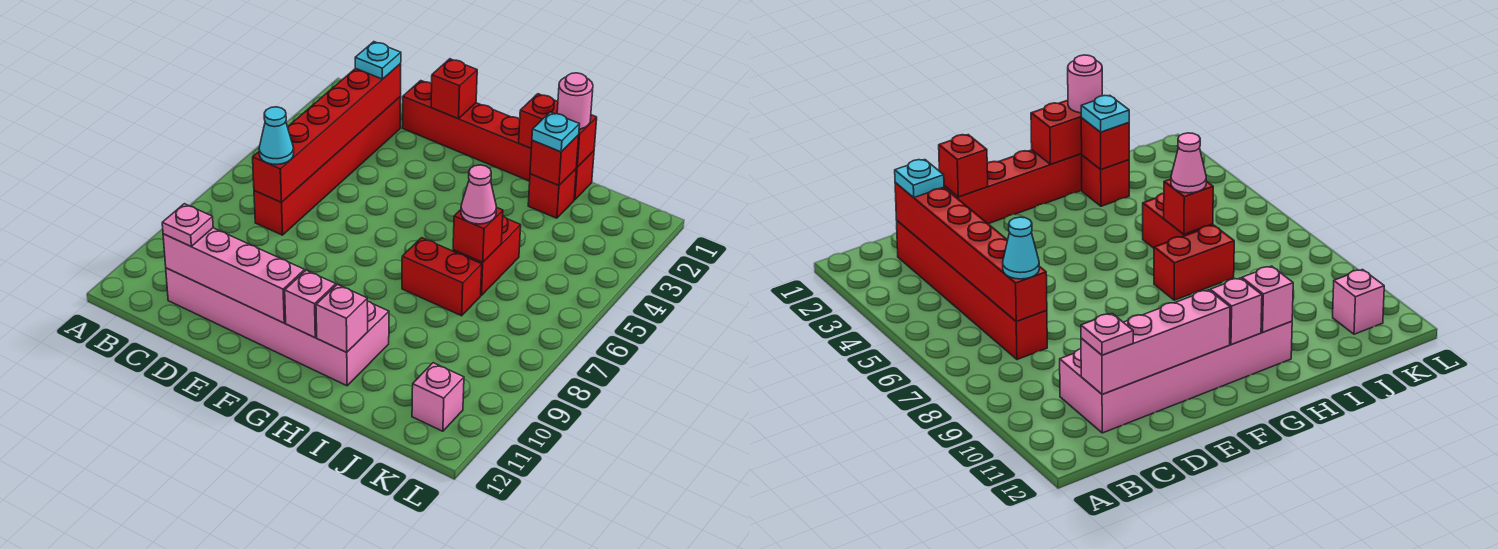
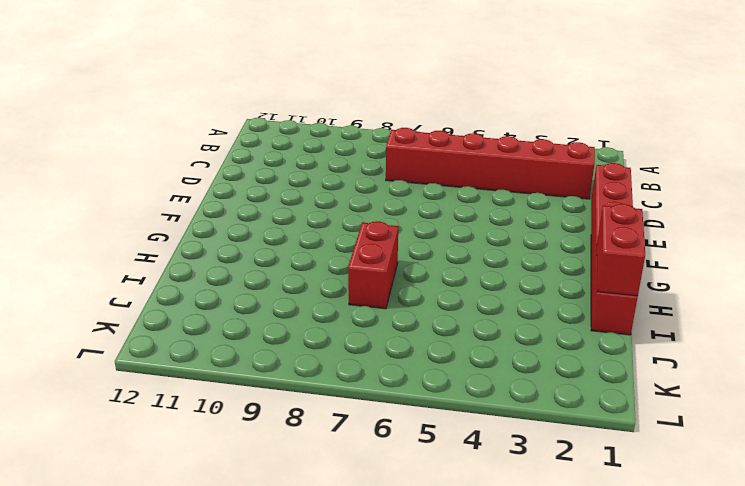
none -> pink brick C10:H11 level 1
none -> red brick I2 level 1
none -> red brick I5:I6 level 1

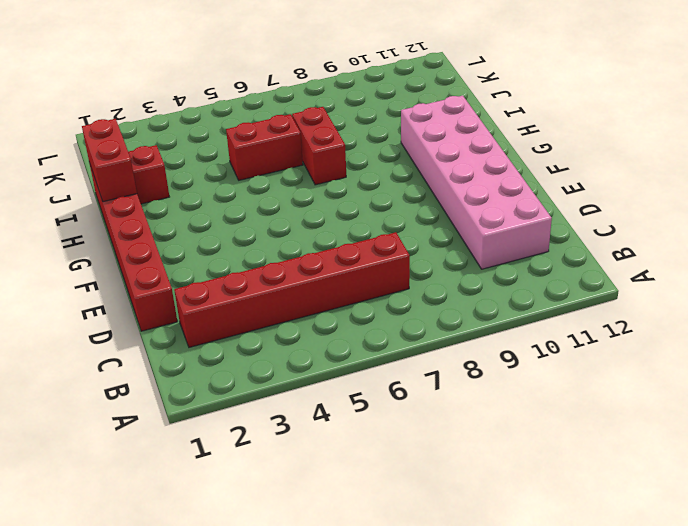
none -> pink brick K11 level 1
none -> red brick C2:C7 level 2
none -> pink brick C11:F11 level 2

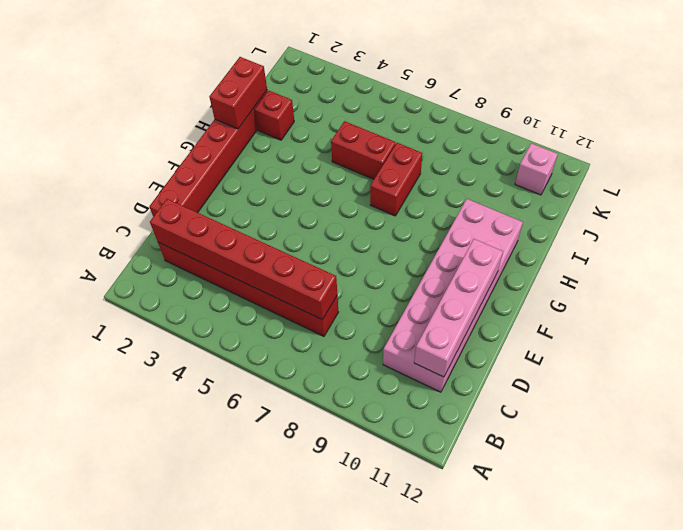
none -> red brick E1 level 2
none -> pink brick G11 level 2
none -> pink brick H11 level 2

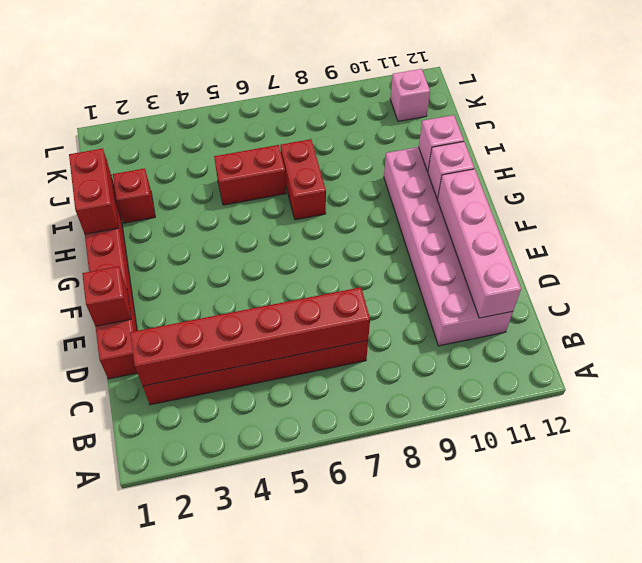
none -> red brick I2 level 2
none -> red brick I6 level 2
none -> cyan plate C2 level 3

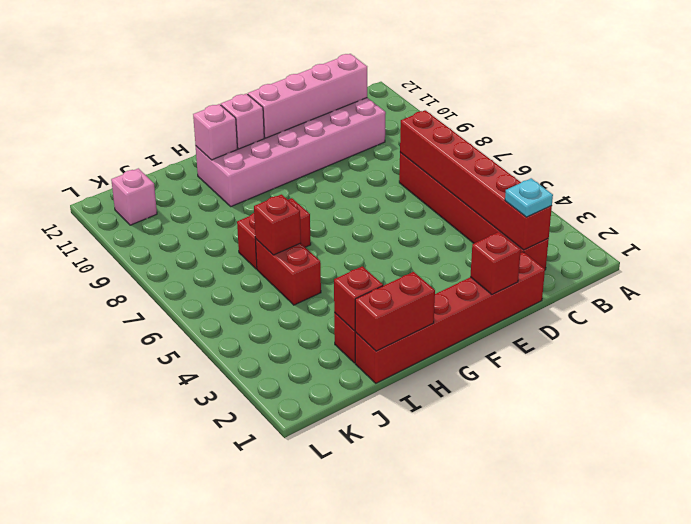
none -> cyan cone C7 level 3
none -> pink plate C11 level 3
none -> pink round brick I1 level 3

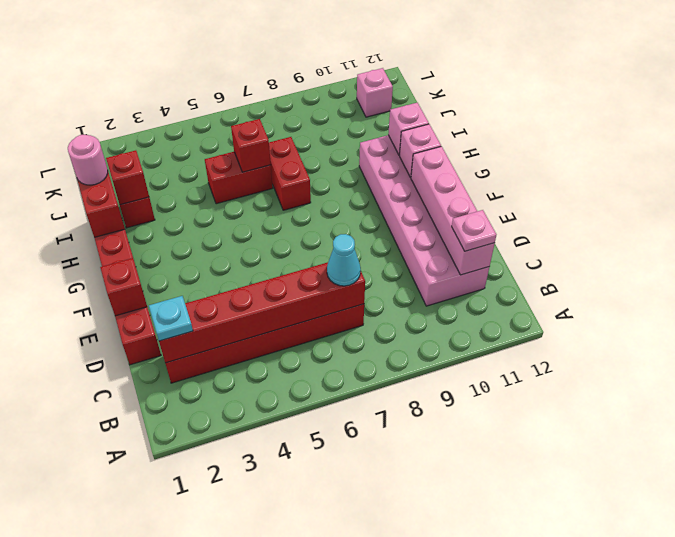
none -> cyan plate I2 level 3
none -> pink cone I6 level 3

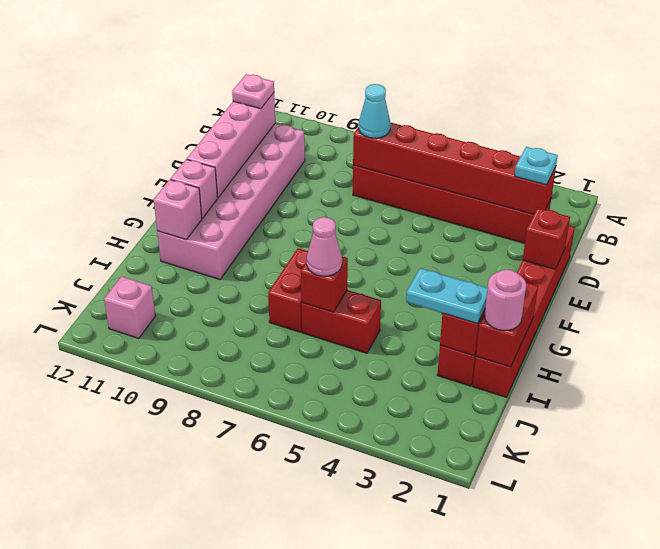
cyan plate I2:I3 level 3 -> cyan plate I2 level 3

